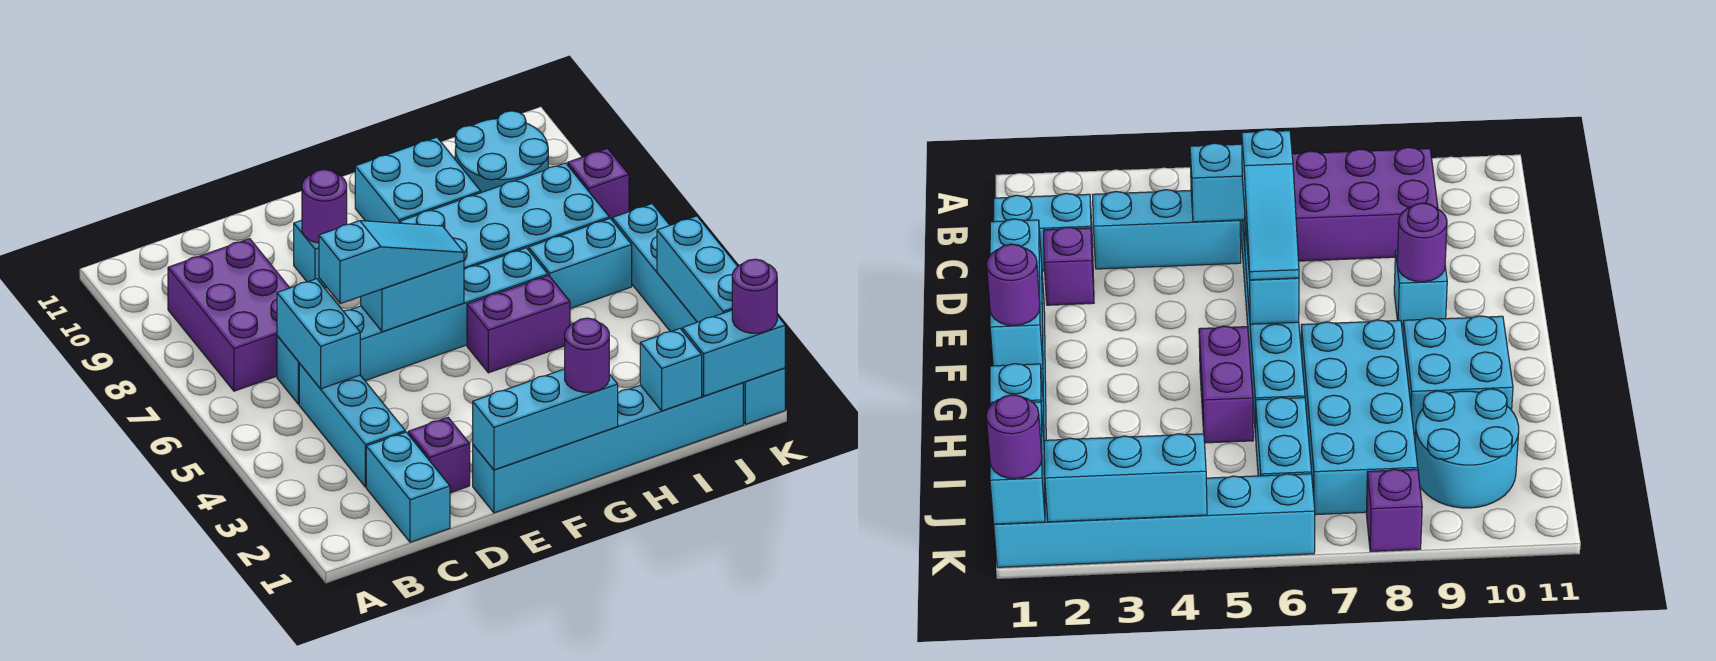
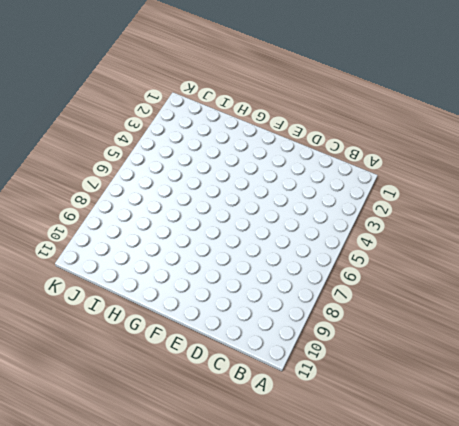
none -> purple brick B7:C9 level 1
none -> cyan brick C1:C2 level 1
none -> cyan brick C3:C5 level 1

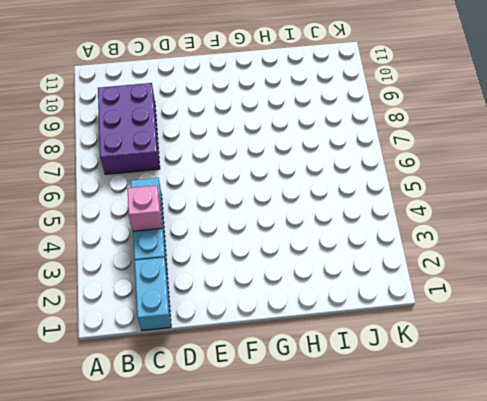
pink brick C4 level 2 -> none
none -> cyan brick C6:H6 level 1
none -> purple brick D2 level 1
none -> cyan brick E1:J1 level 1

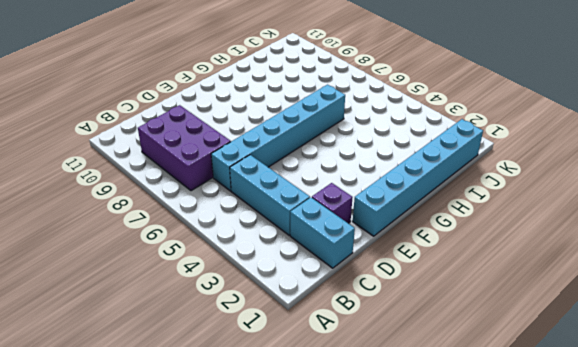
none -> cyan brick E9 level 1
none -> purple brick G5:H5 level 1
none -> cyan brick G7:J8 level 1

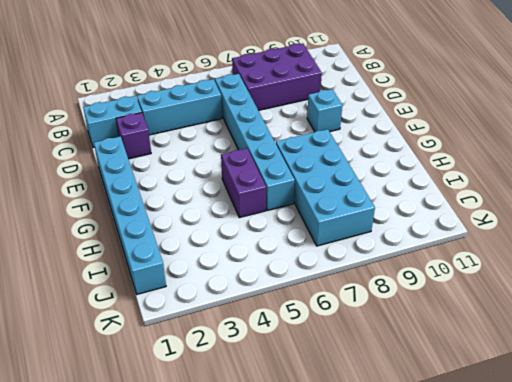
none -> cyan brick G9:H10 level 1
none -> cyan brick I6:J6 level 1
none -> cyan round brick I9:J10 level 1

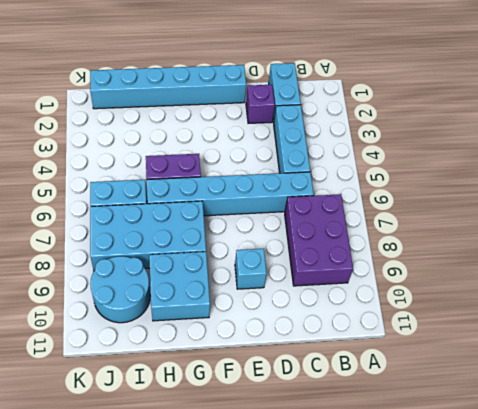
none -> cyan brick K1:K6 level 1
none -> purple brick K8 level 1
none -> cyan brick C5:C6 level 2

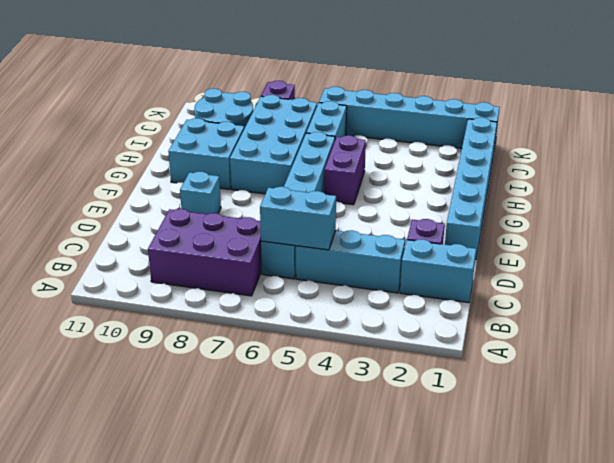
none -> cyan brick E1:G1 level 2
none -> cyan brick E6:F6 level 2
none -> purple round brick E9 level 2

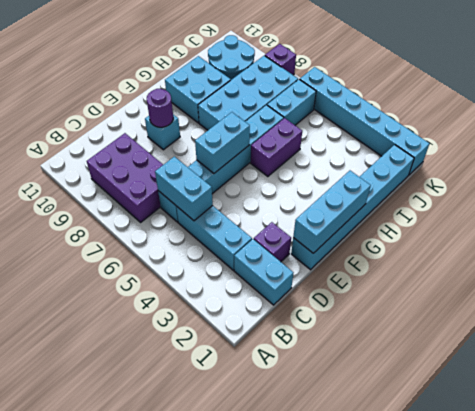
none -> cyan brick I1 level 2
none -> cyan brick J1:K1 level 2
none -> cyan brick K2:K4 level 2

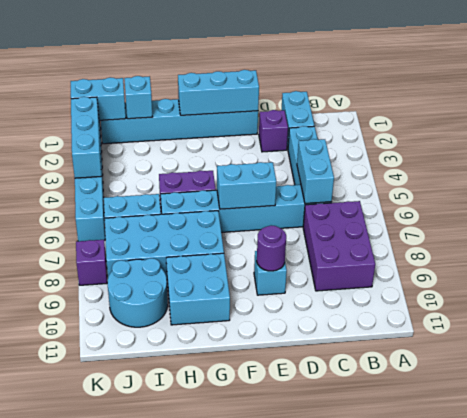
none -> cyan slope D6:F6 level 3 top D
none -> purple round brick G1 level 3
none -> purple round brick K1 level 3

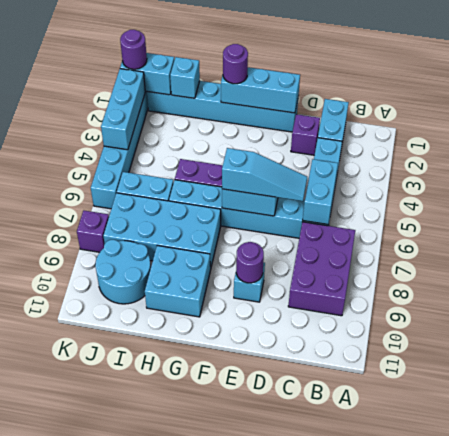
cyan slope D6:F6 level 3 top F -> cyan slope D6:F6 level 3 top D

